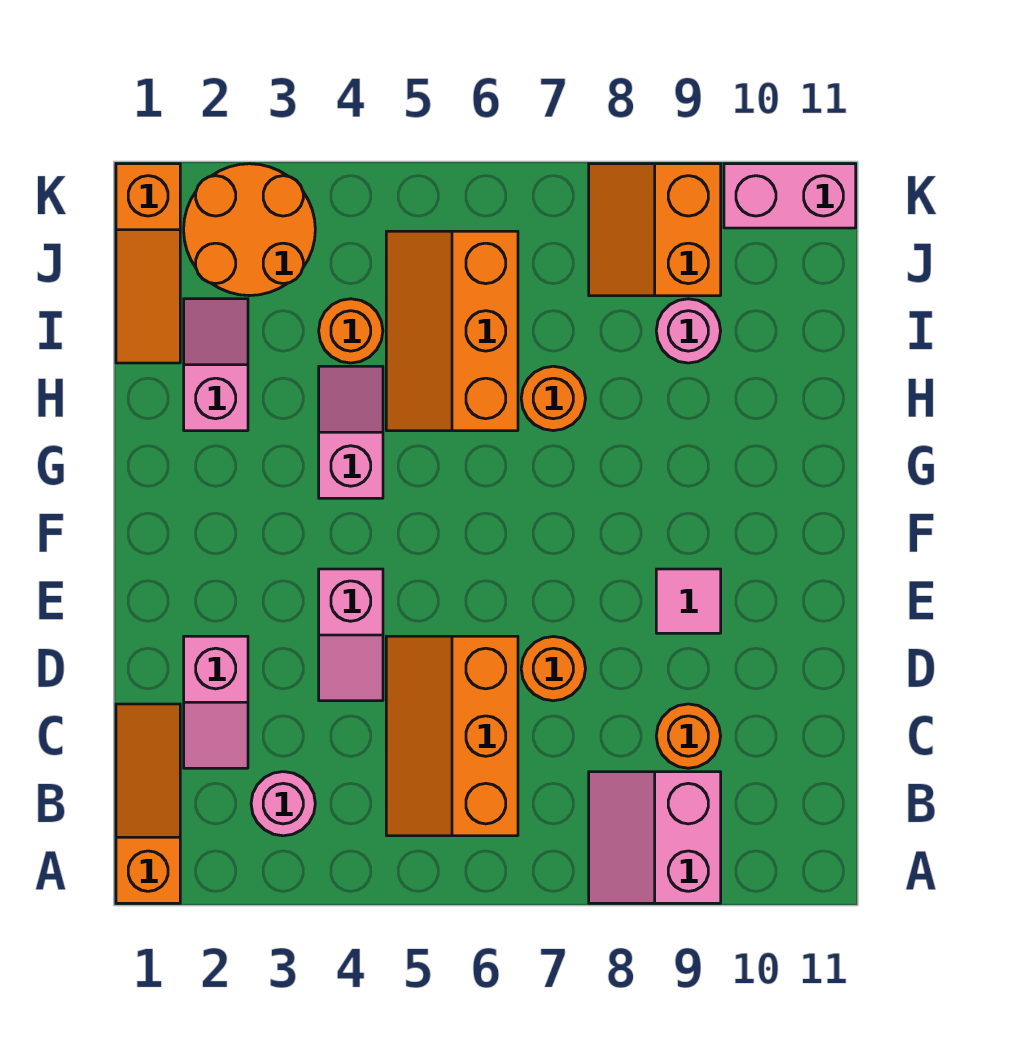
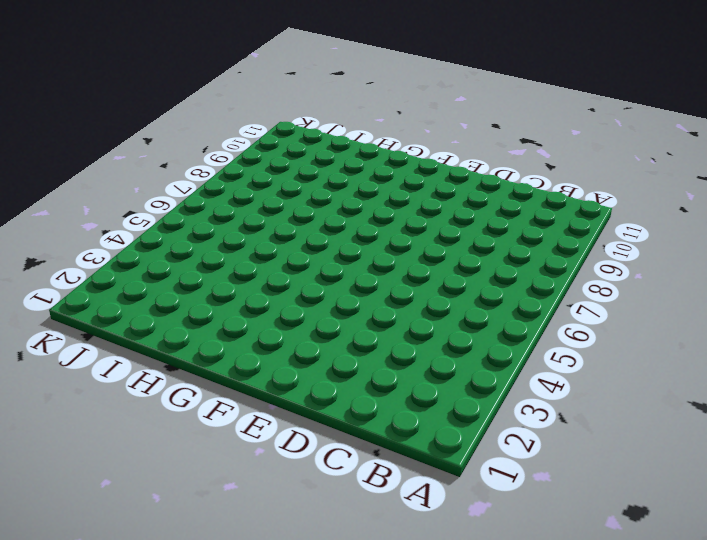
none -> orange slope A1:C1 level 1 top A
none -> pink slope A8:B9 level 1 top 9
none -> pink round brick B3 level 1

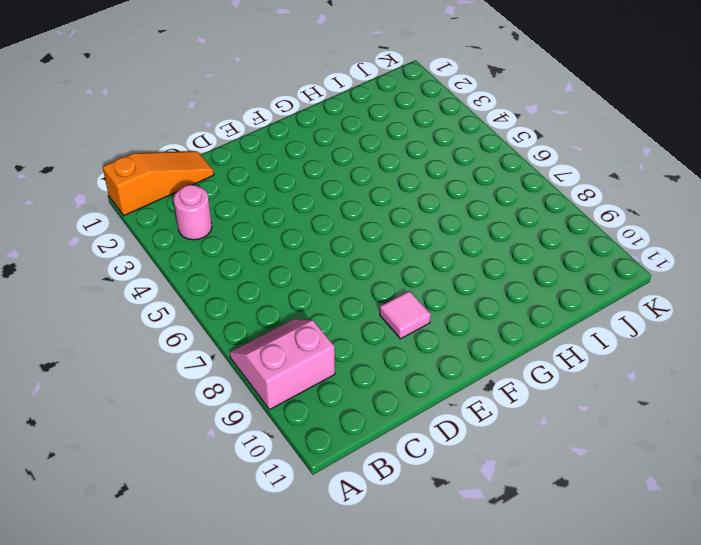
none -> orange slope B5:D6 level 1 top 6
none -> pink slope C2:D2 level 1 top D
none -> orange round brick C9 level 1

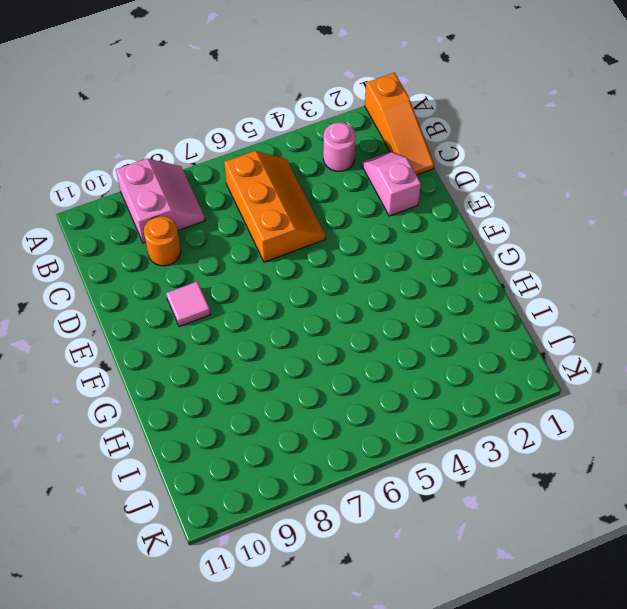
none -> pink slope D4:E4 level 1 top E
none -> orange round brick D7 level 1
none -> pink slope G4:H4 level 1 top G

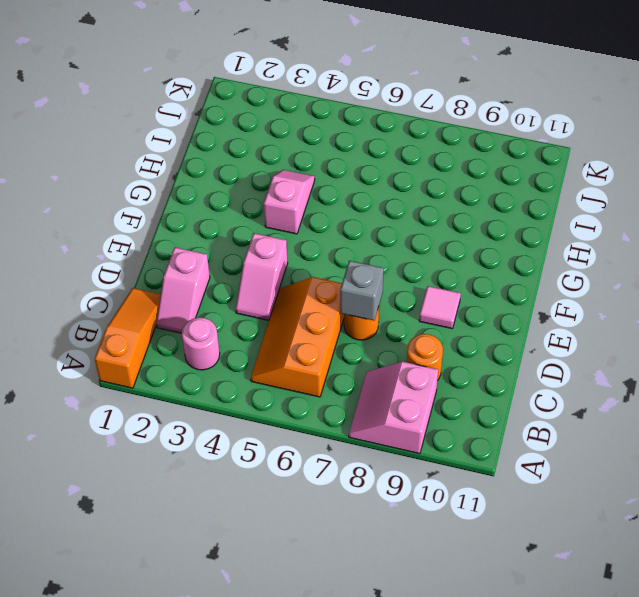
grey brick D7 level 2 -> none
none -> pink slope H2:I2 level 1 top H
none -> orange slope H5:J6 level 1 top 6
none -> orange round brick H7 level 1

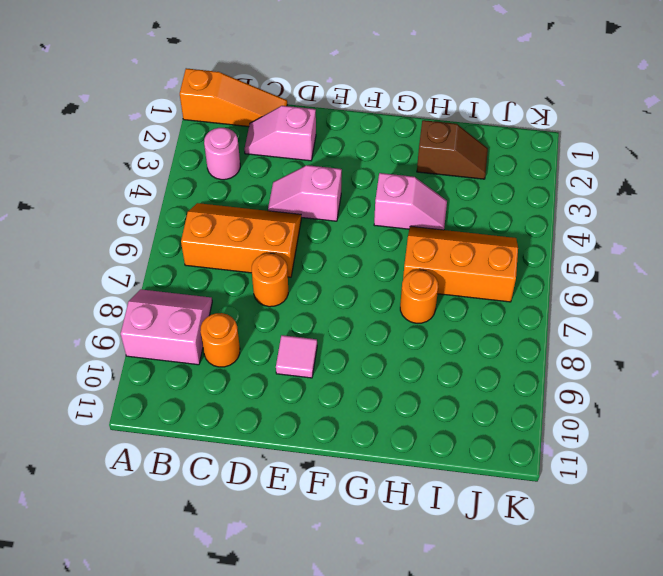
brown slope H2:I2 level 1 top H -> pink slope H2:I2 level 1 top H
none -> orange slope I1:K1 level 1 top K
none -> orange round brick I4 level 1
none -> pink round brick I9 level 1

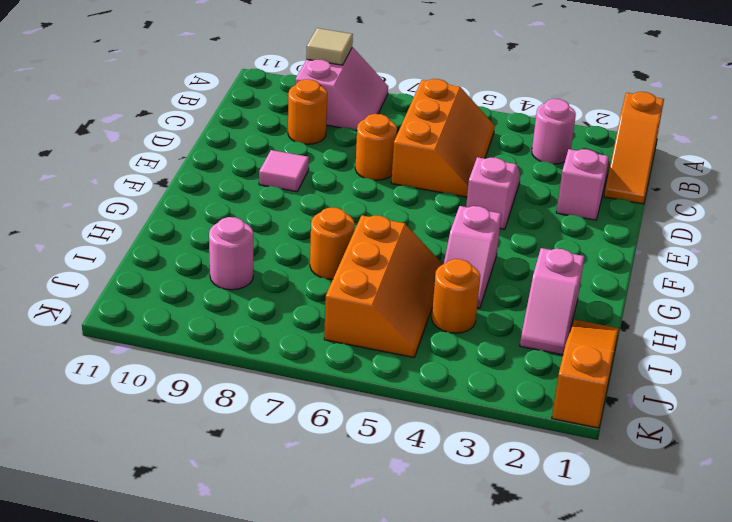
tan tile A9 level 2 -> none
none -> orange round brick J2:K3 level 1
none -> orange slope J8:K9 level 1 top 9
none -> pink brick K10:K11 level 1

